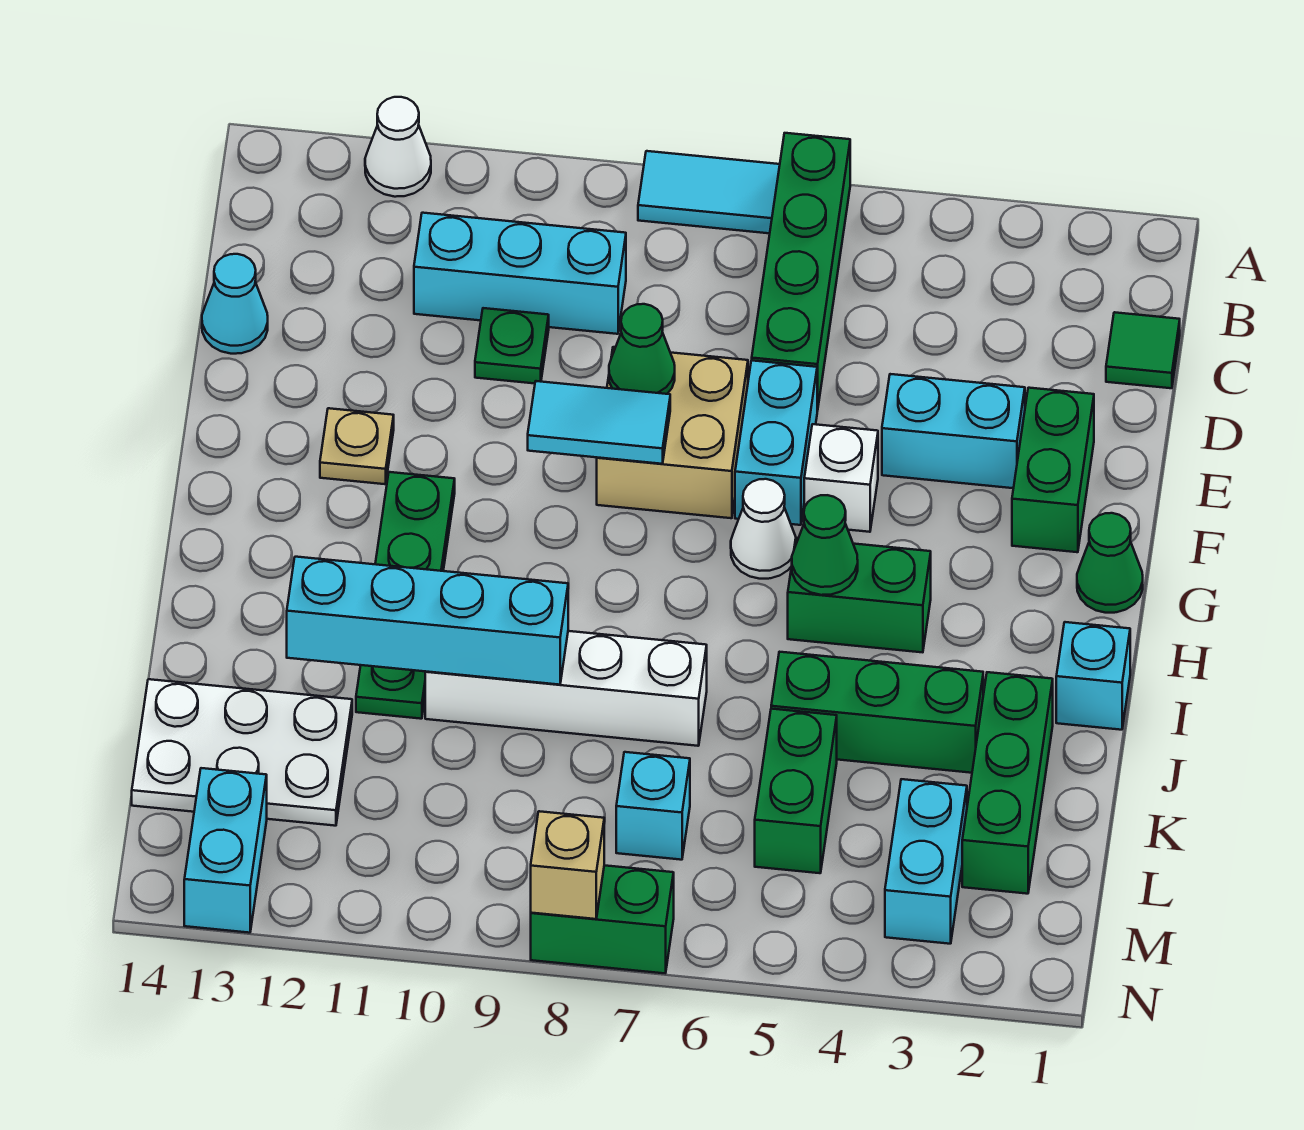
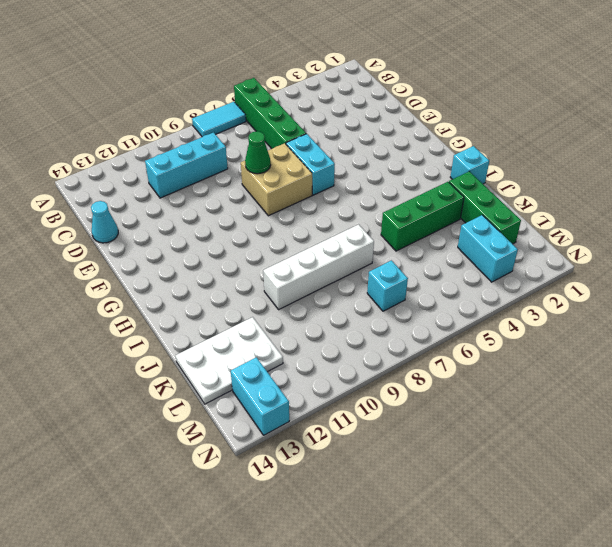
none -> white cone A12 level 1
none -> green tile C1 level 1
none -> green plate D10 level 1
none -> green brick E2:F2 level 1

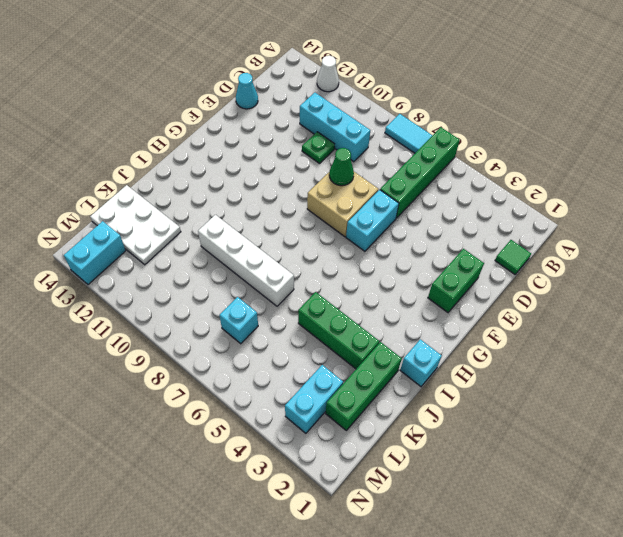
none -> cyan brick E3:E4 level 1
none -> white brick F5 level 1
none -> tan plate F12 level 1
none -> green cone G1 level 1

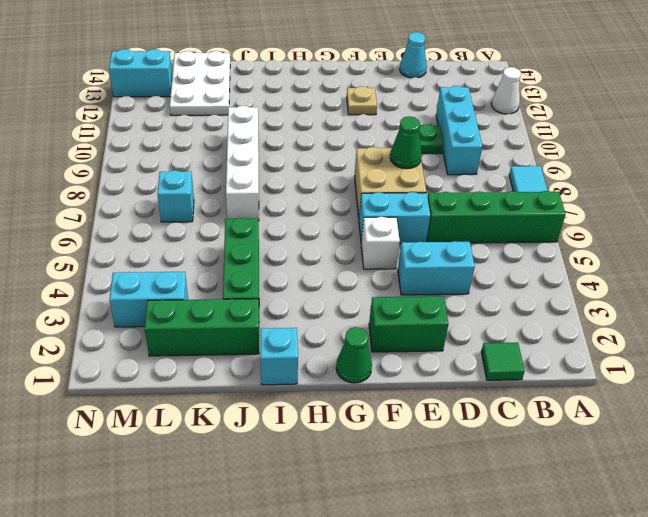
cyan brick D4:E4 level 1 -> cyan brick E3:E4 level 1
none -> white cone G6 level 1
none -> green plate G11:J11 level 1
none -> green brick H4:H5 level 1
none -> green brick K5:L5 level 1

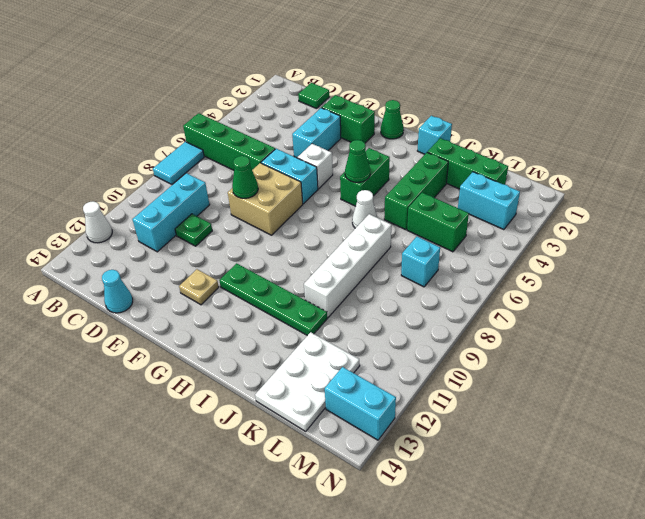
white cone I6 level 1 -> white cone G6 level 1
none -> green brick N7:N8 level 1
none -> cyan tile F8:F9 level 2
none -> cyan brick J9:J12 level 2
none -> tan brick N8 level 2

